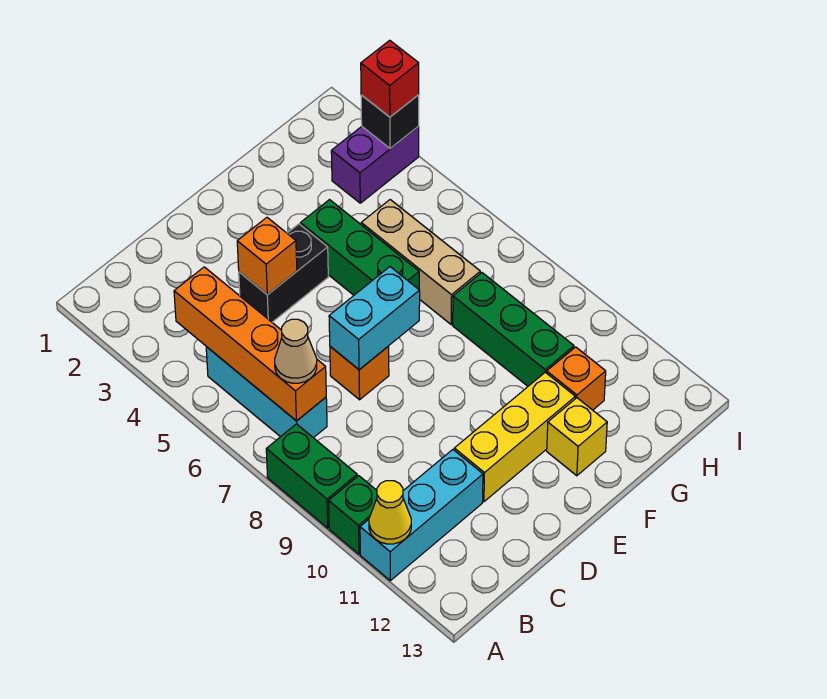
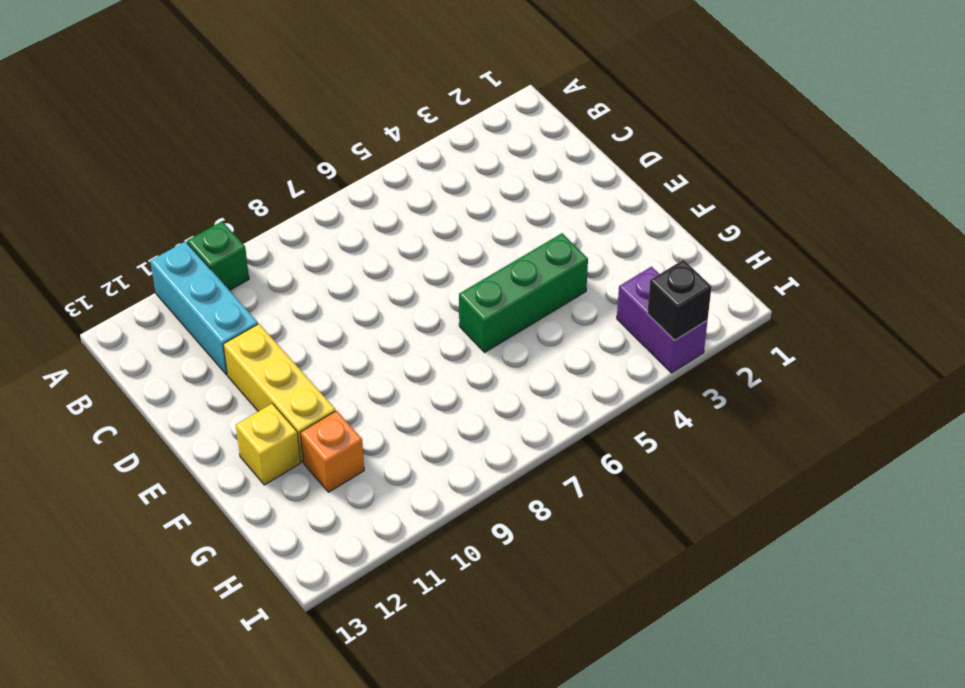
none -> green brick A8:A9 level 1
none -> cyan brick B5:B7 level 1
none -> black brick D4:E4 level 1

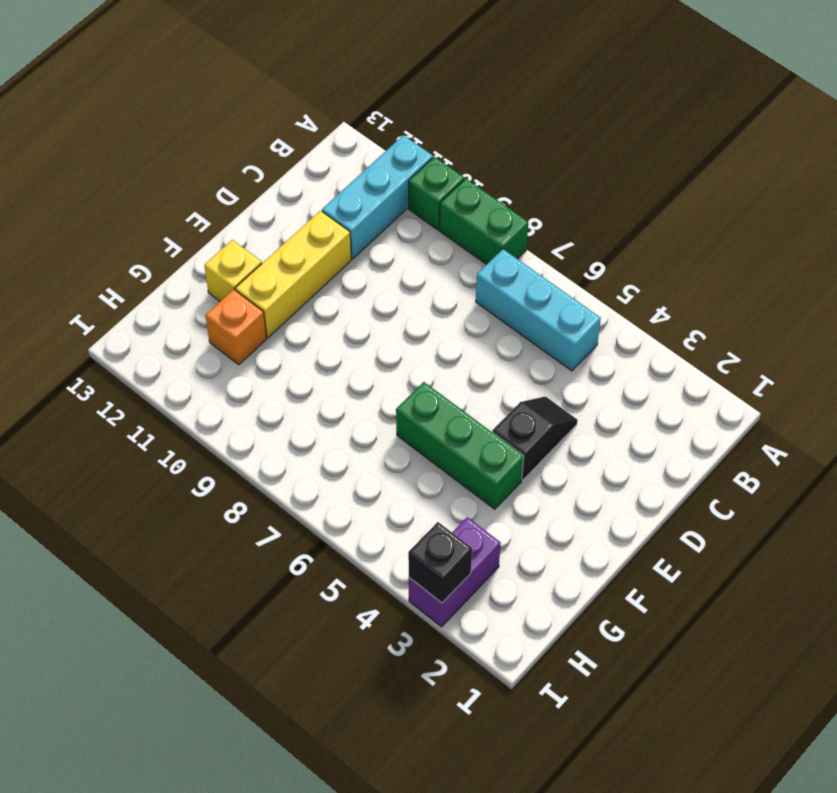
black slope D4:E4 level 1 top E -> black brick D4:E4 level 1
none -> orange brick D7 level 1
none -> tan brick G5:G7 level 1
none -> green brick G8:G10 level 1

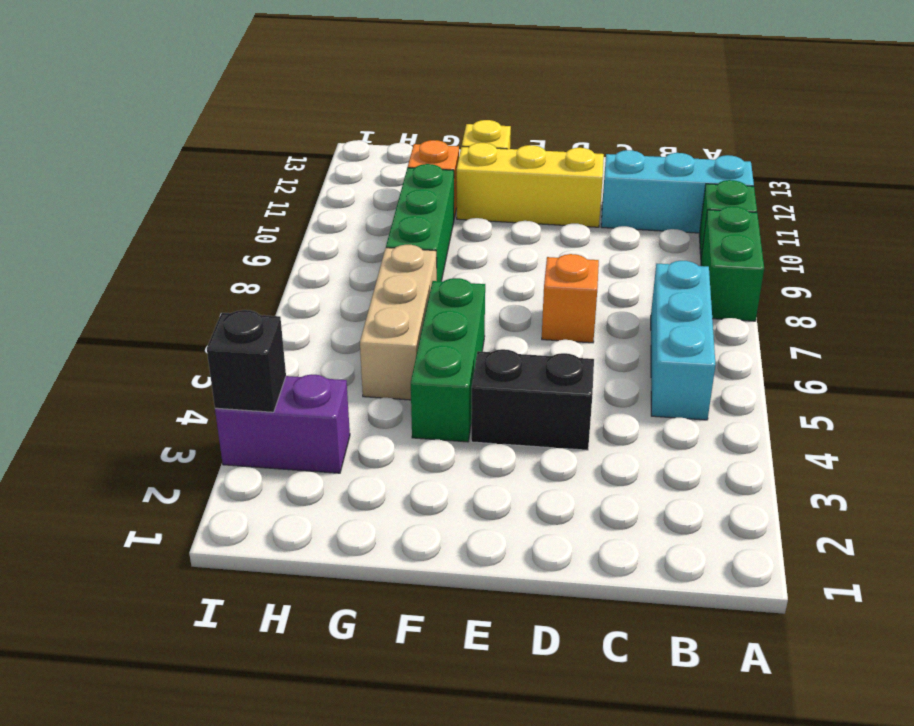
none -> yellow cone A11 level 2
none -> orange brick B4:B7 level 2
none -> orange brick D4 level 2

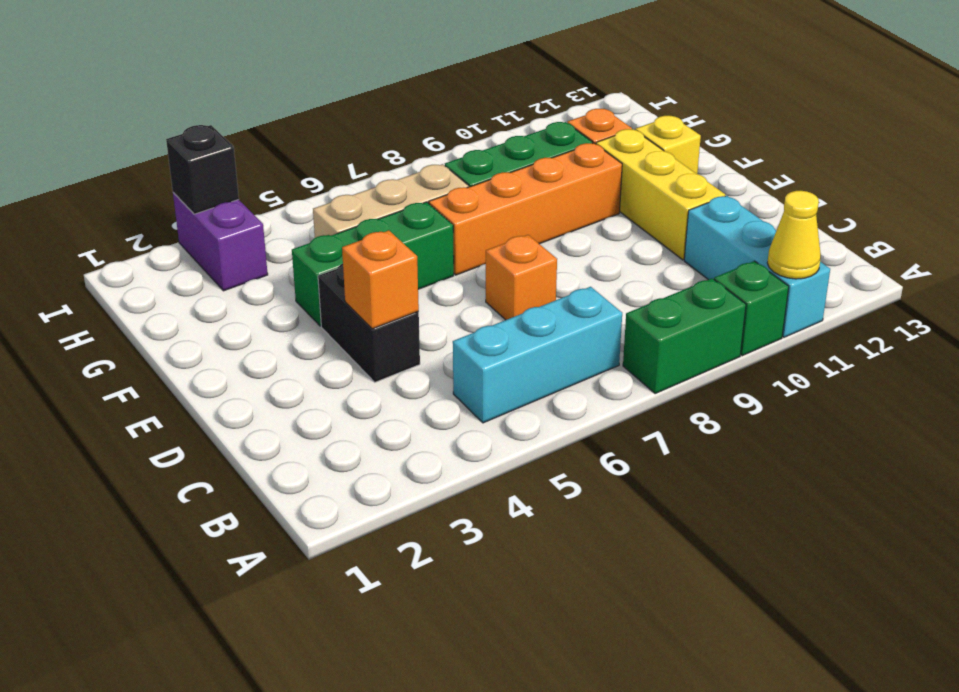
orange brick F7:F10 level 1 -> orange brick B4:B7 level 2
none -> cyan brick D7:E7 level 2
none -> tan cone B7 level 3
none -> red brick I3 level 3

